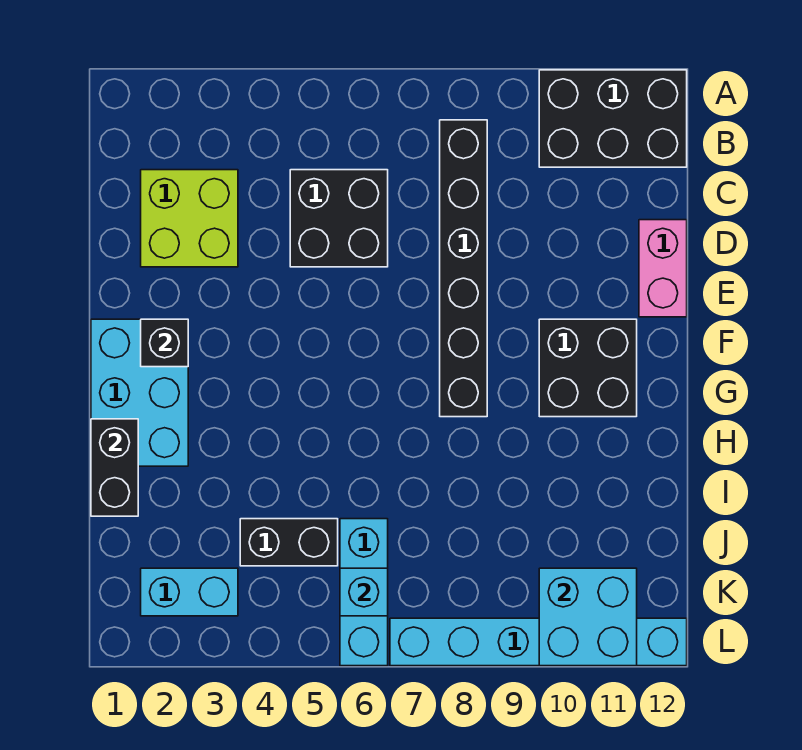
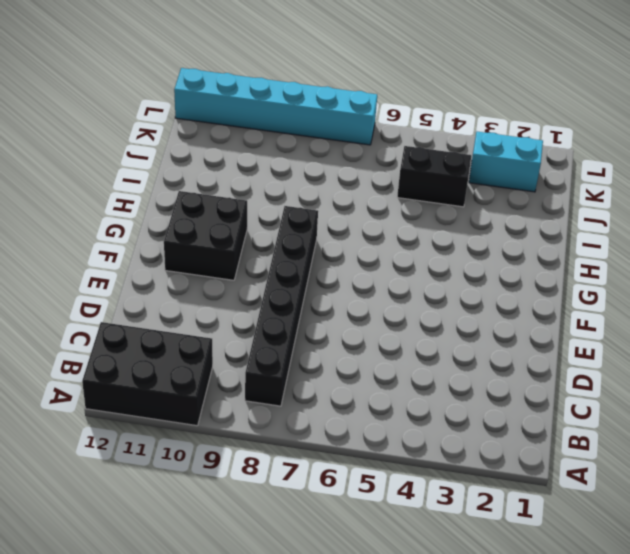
none -> lime brick C2:D3 level 1
none -> black brick C5:D6 level 1
none -> pink brick D12:E12 level 1

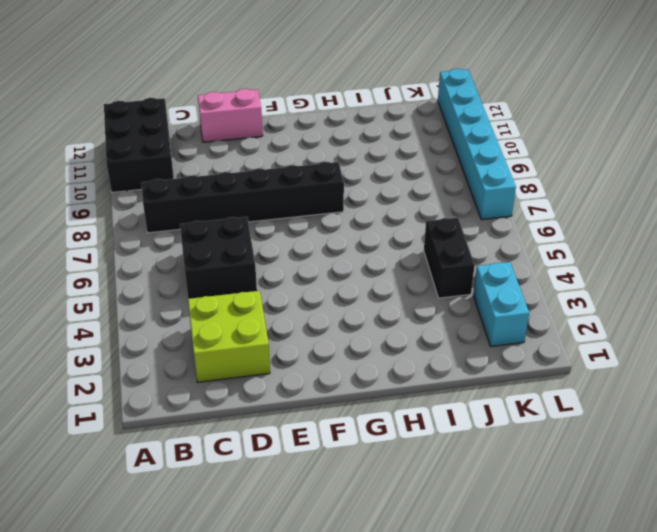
none -> cyan brick F1:H2 level 1
none -> black brick F10:G11 level 1
none -> cyan brick J6:L6 level 1

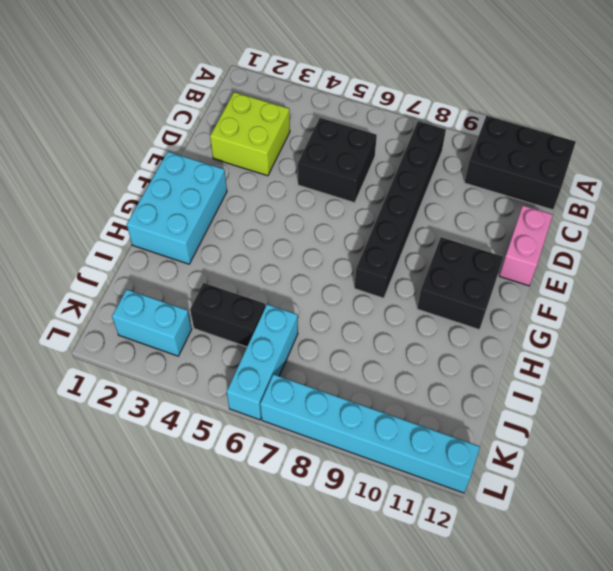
none -> black brick F2 level 2
none -> black brick H1:I1 level 2
none -> cyan brick K6 level 2

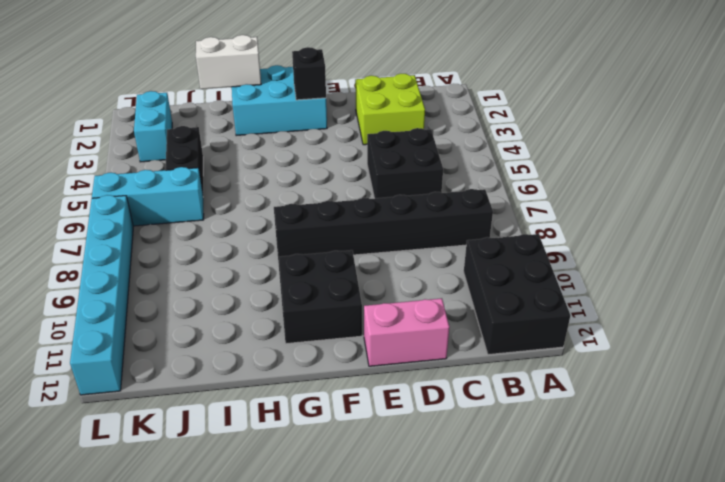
white brick H1:I1 level 2 -> black brick H1:I1 level 2
none -> cyan brick K6 level 2
none -> cyan brick K10:L11 level 2

